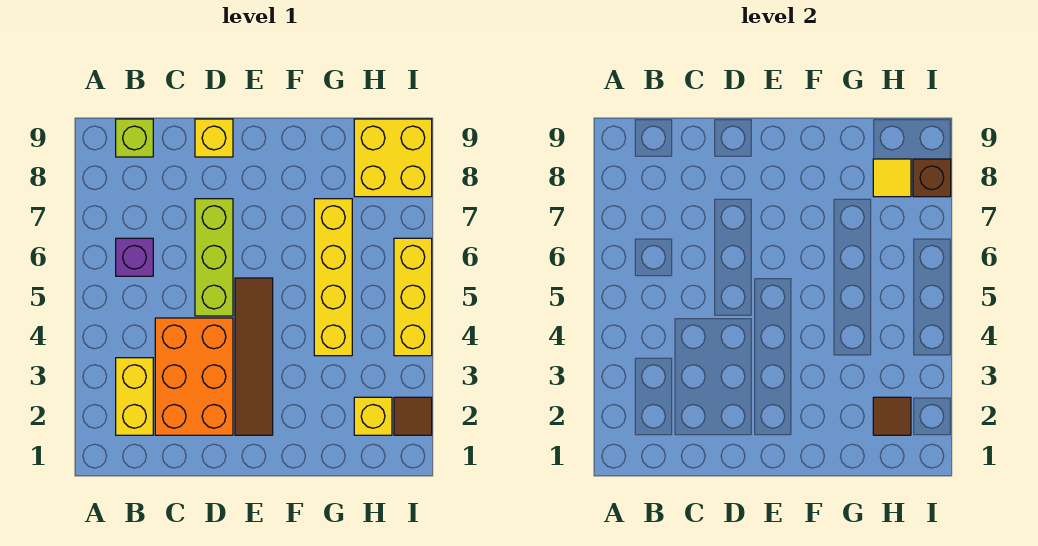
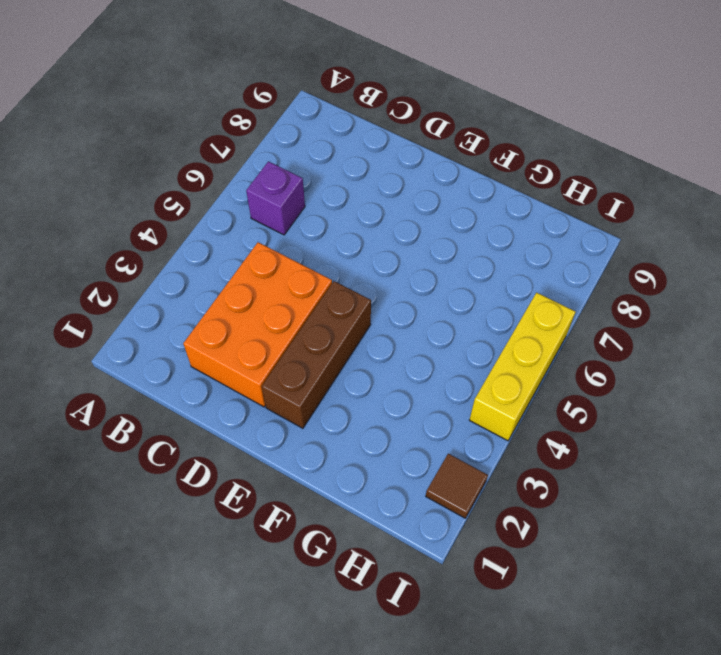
brown brick E2:E4 level 1 -> brown tile E2:E5 level 1
none -> yellow brick B2:B3 level 1
none -> lime brick B9 level 1
none -> lime brick D5:D7 level 1

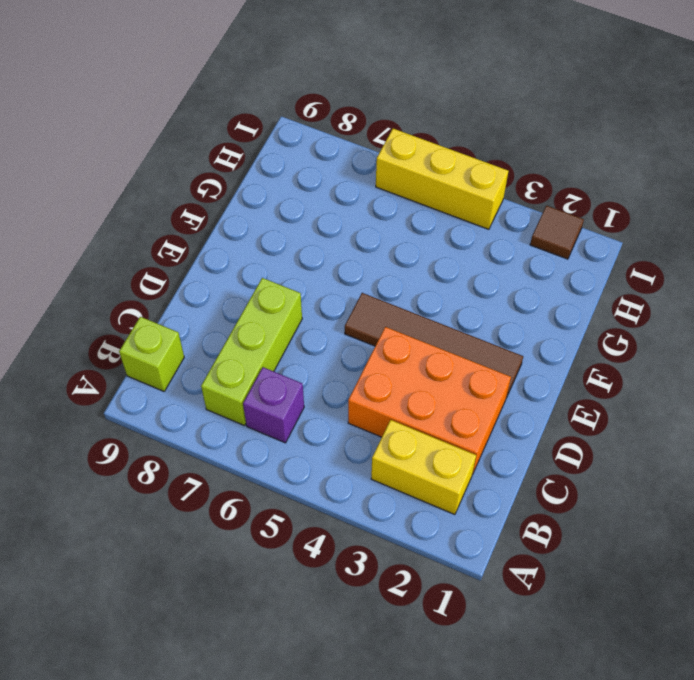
lime brick B7:D7 level 1 -> lime brick D5:D7 level 1
none -> yellow brick D9 level 1
none -> yellow brick G4:G7 level 1
none -> yellow brick H2 level 1

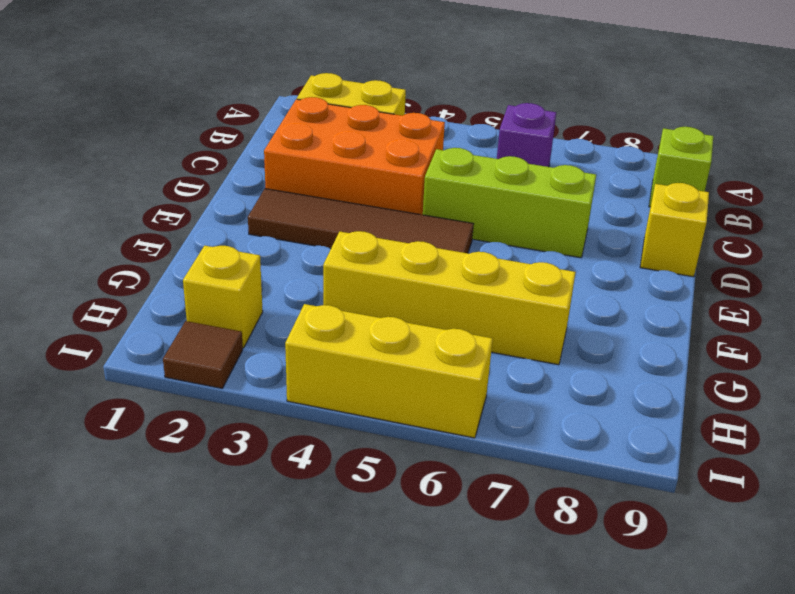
none -> yellow brick H8:I9 level 1
none -> brown tile H2 level 2
none -> yellow tile H8 level 2

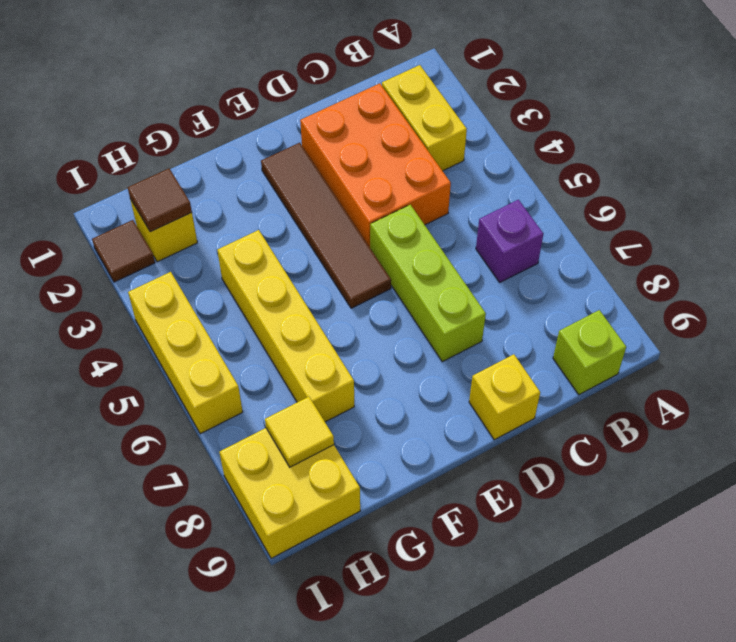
none -> brown brick I8 level 2

